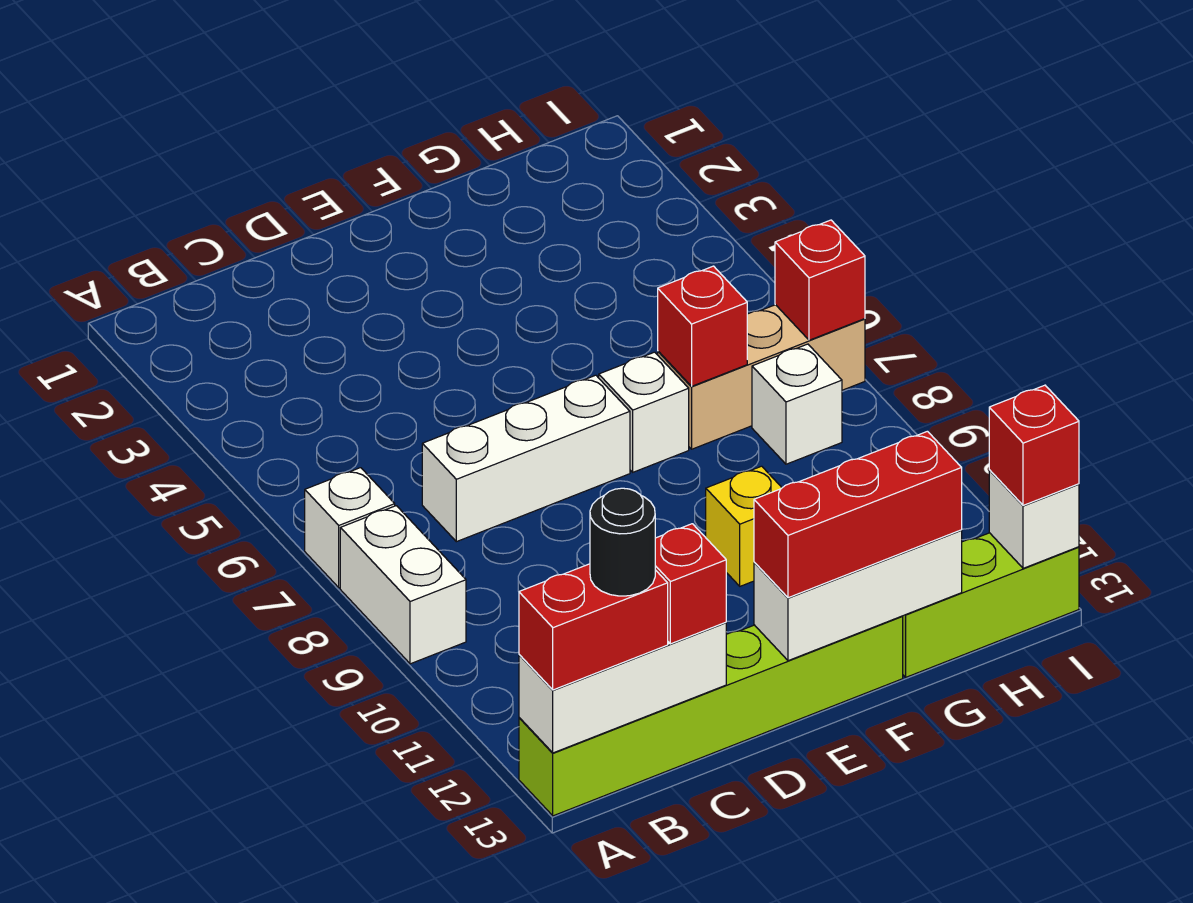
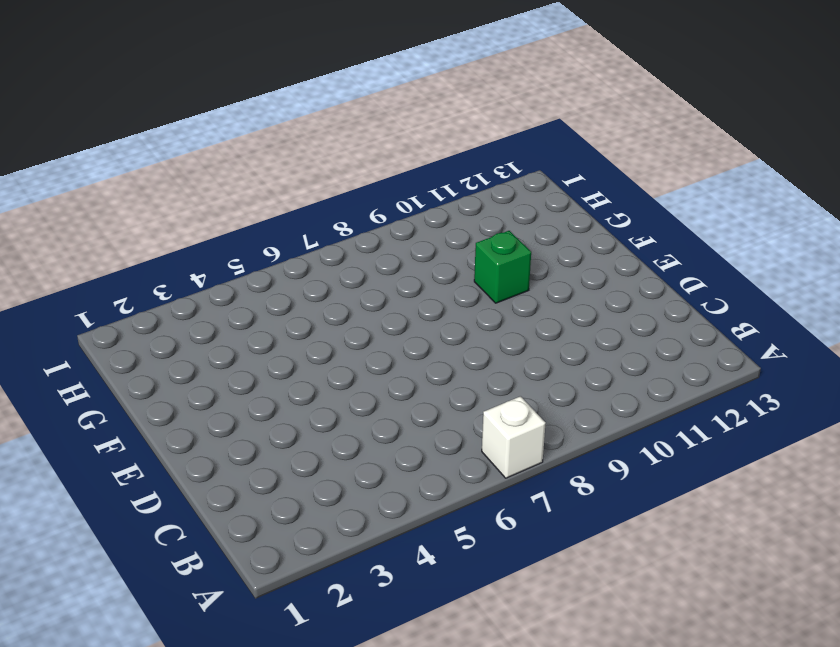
green brick F10 level 1 -> yellow brick F10 level 1
none -> white brick A8:A9 level 1
none -> lime brick A13:F13 level 1
none -> white brick C7:E7 level 1

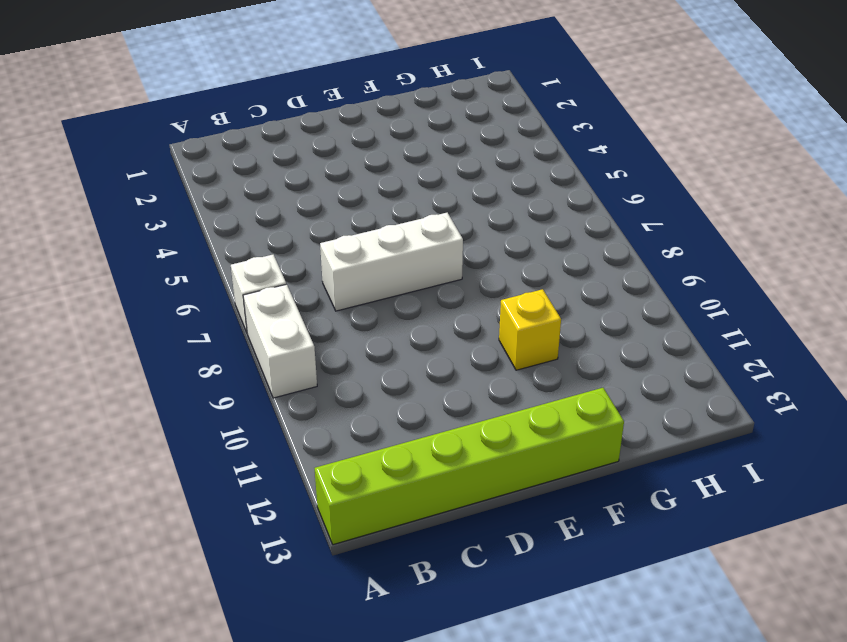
none -> white brick F7 level 1
none -> tan brick G7:I7 level 1
none -> lime brick G13:I13 level 1

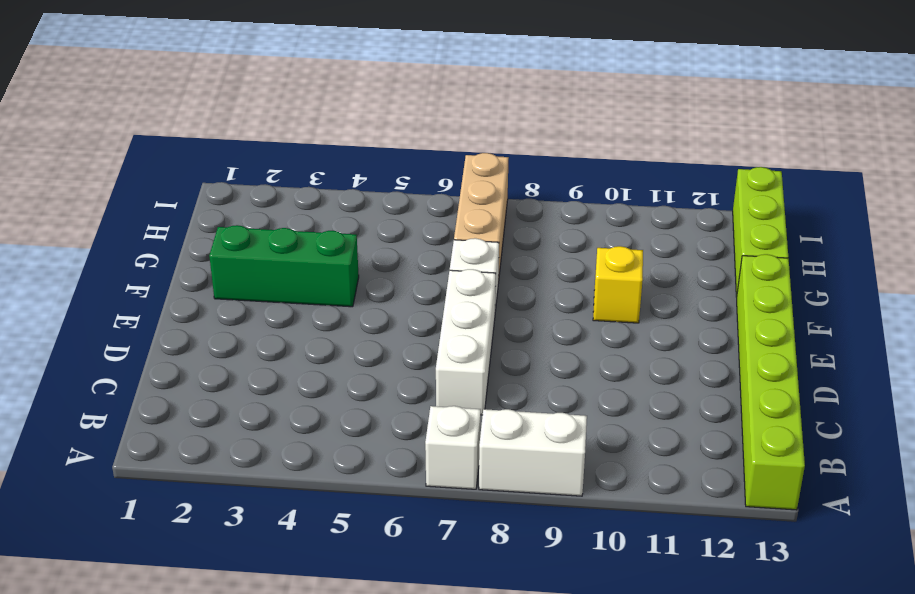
green brick F2:F4 level 1 -> none
none -> white brick H8 level 1
none -> white brick A13:C13 level 2
none -> white brick E13:G13 level 2

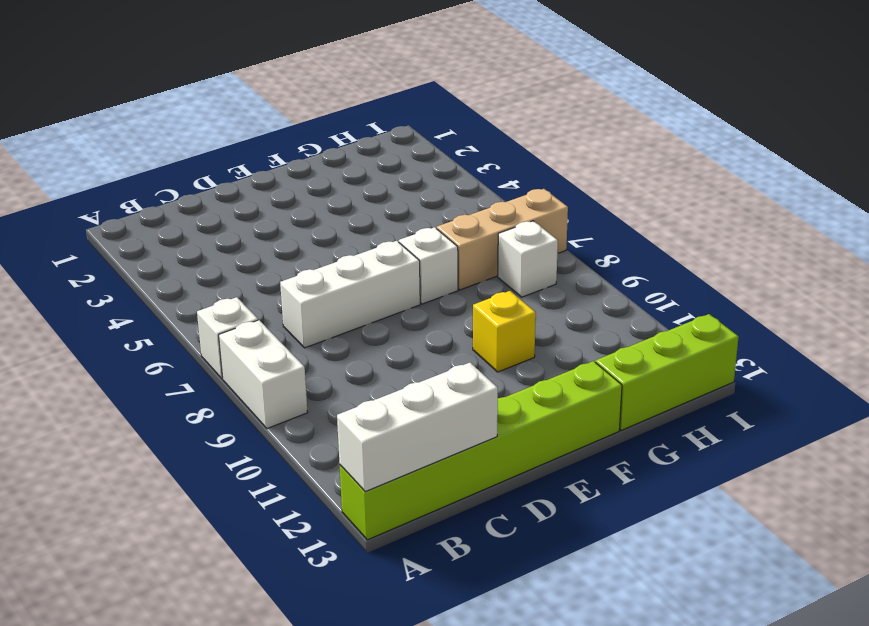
none -> white brick E13:G13 level 2
none -> red brick G7 level 2
none -> red brick I7 level 2

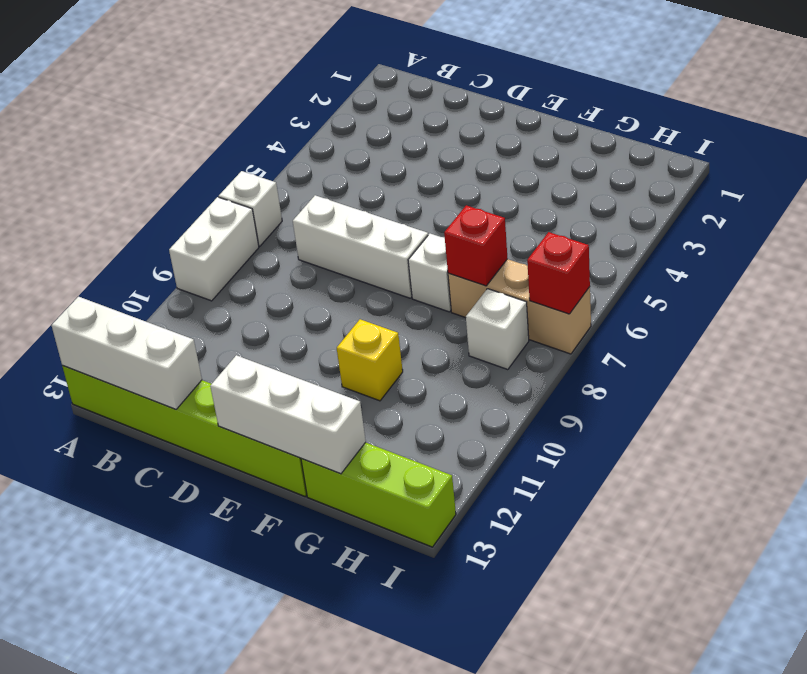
none -> white brick I13 level 2
none -> red brick A13:B13 level 3
none -> red brick C13 level 3

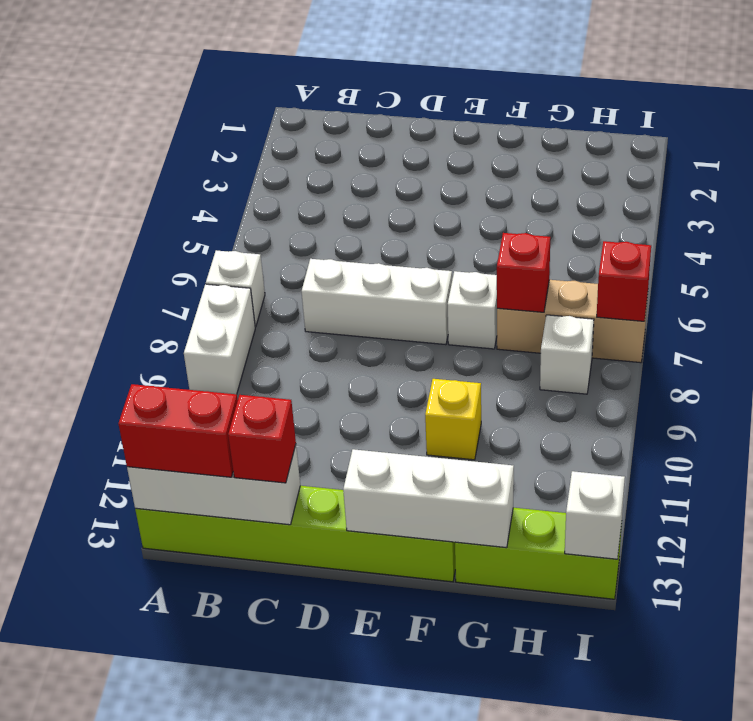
none -> red brick E13:G13 level 3
none -> red brick I13 level 3
none -> black round brick B13 level 4

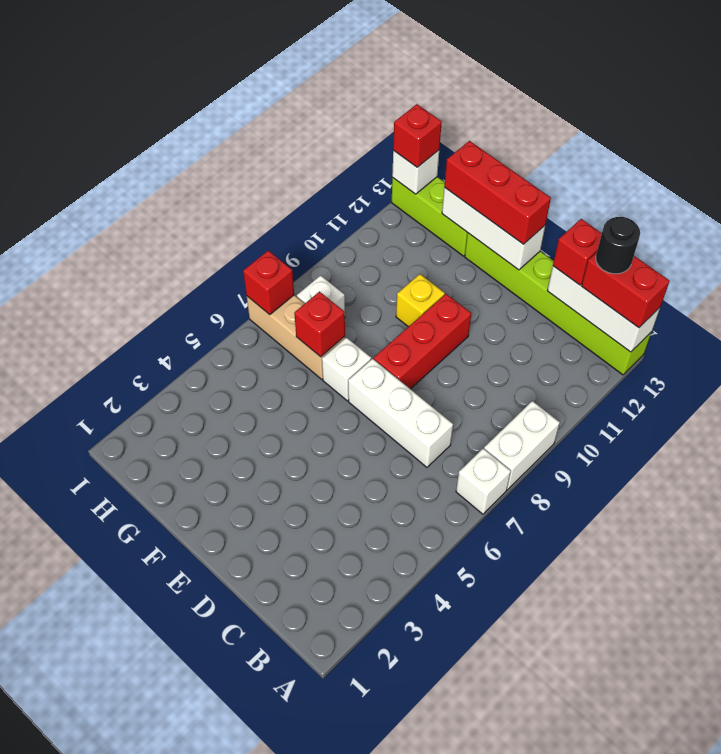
red brick E8:E10 level 1 -> none

